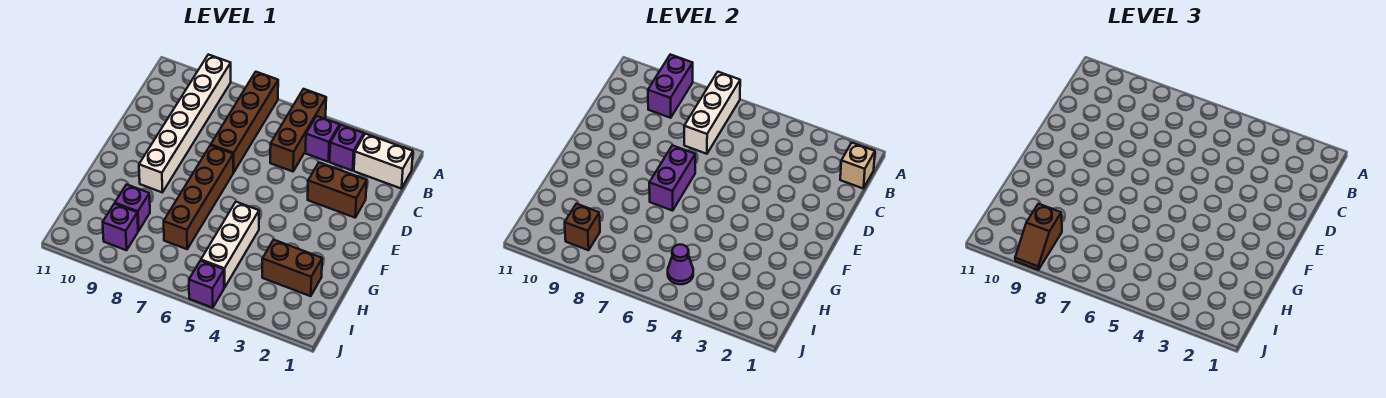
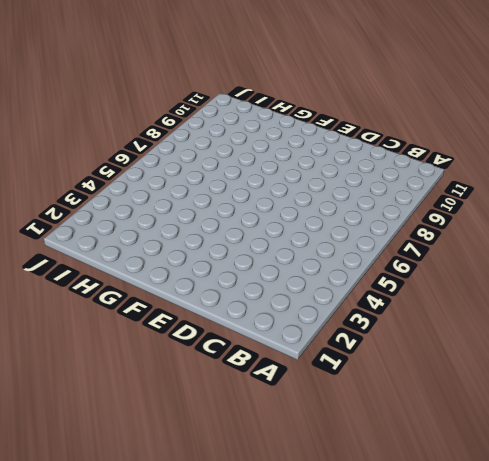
none -> brown brick A5:C5 level 1
none -> brown brick A7:D7 level 1
none -> white brick A9:F9 level 1

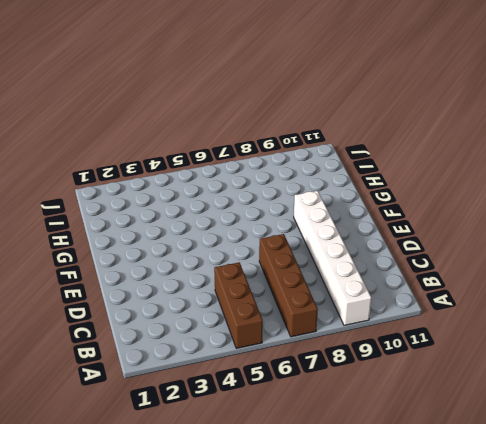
none -> white brick B1:B2 level 1
none -> purple brick B3 level 1
none -> purple brick B4 level 1

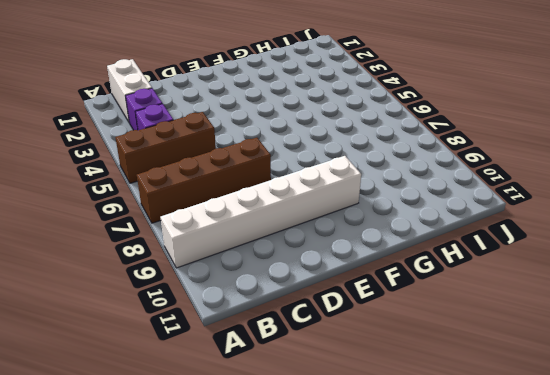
none -> brown brick D2:D3 level 1
none -> brown brick E7:H7 level 1
none -> white brick G5:I5 level 1

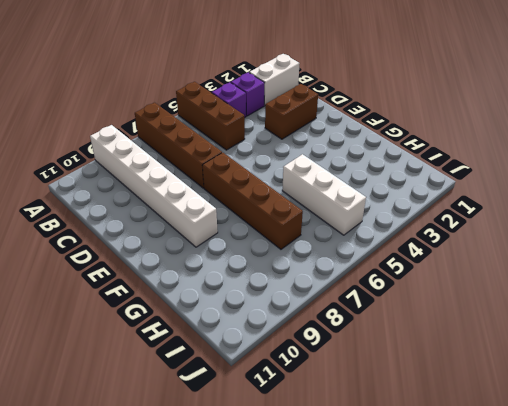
none -> brown brick H2:H3 level 1
none -> purple brick H9 level 1
none -> purple brick I9 level 1

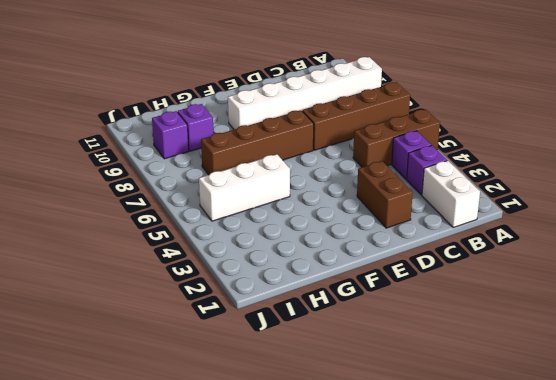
none -> brown brick H2:H3 level 1
none -> purple brick J5 level 1
none -> white brick A7:C7 level 2

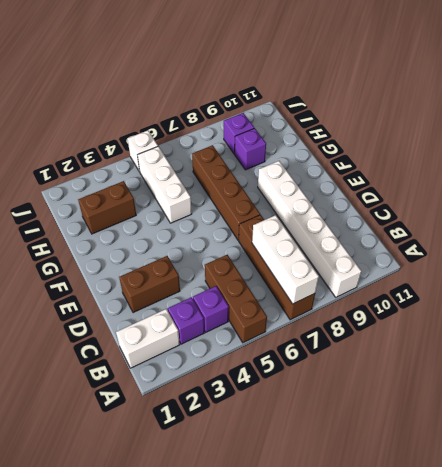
white brick J5 level 1 -> purple brick J5 level 1
none -> purple brick A9:B9 level 2
none -> tan brick B1 level 2
none -> purple brick E7:F7 level 2

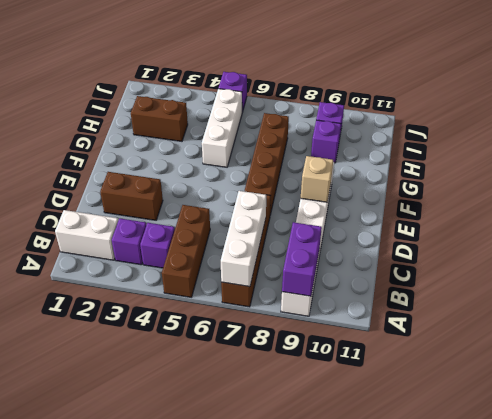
tan brick E9 level 2 -> tan brick B1 level 2
none -> purple brick E7:F7 level 2
none -> purple cone I5 level 2
none -> brown brick I9 level 2

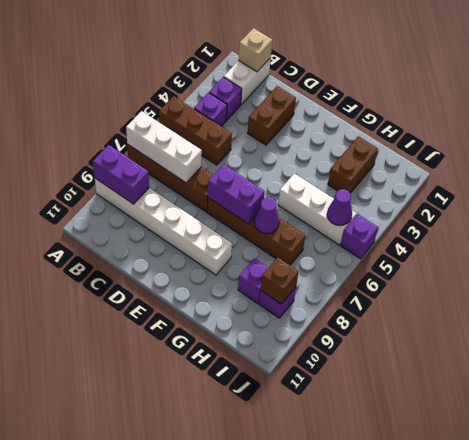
purple cone G7 level 2 -> none
none -> brown slope I9:J9 level 3 top I

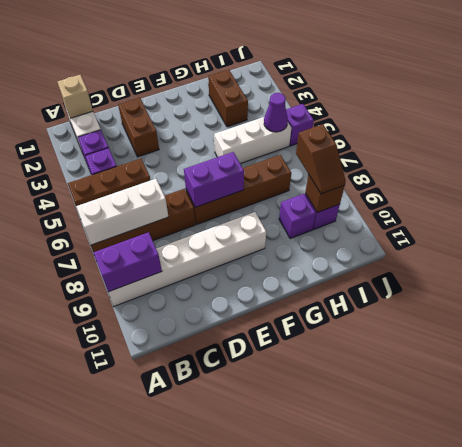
brown slope I8:I9 level 3 top 8 -> brown slope I9:J9 level 3 top I

